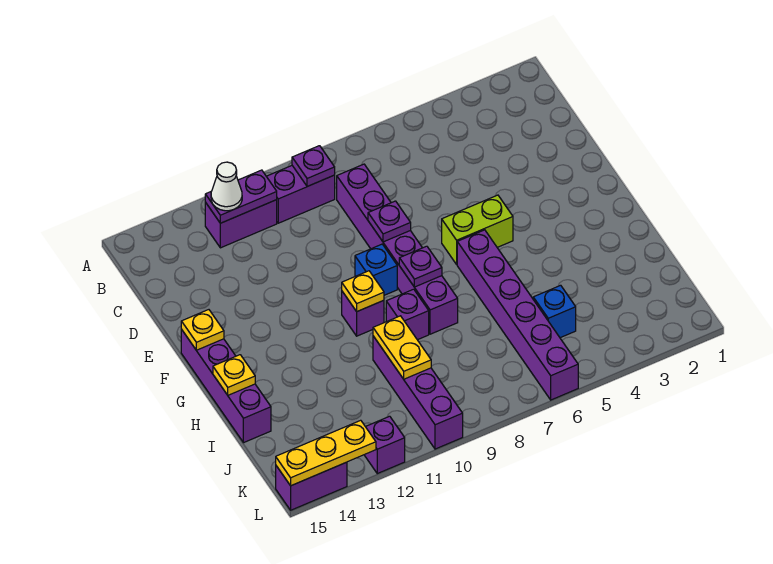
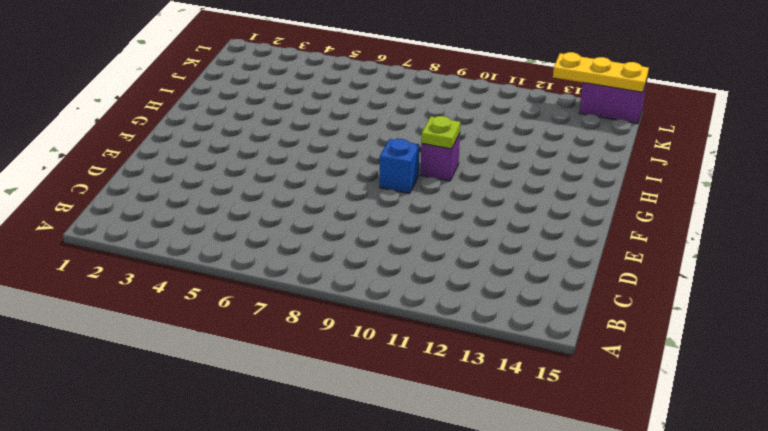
lime plate G10 level 2 -> yellow plate G10 level 2
none -> purple brick B9:B10 level 1
none -> purple brick B11:B12 level 1
none -> purple brick C8:H8 level 1

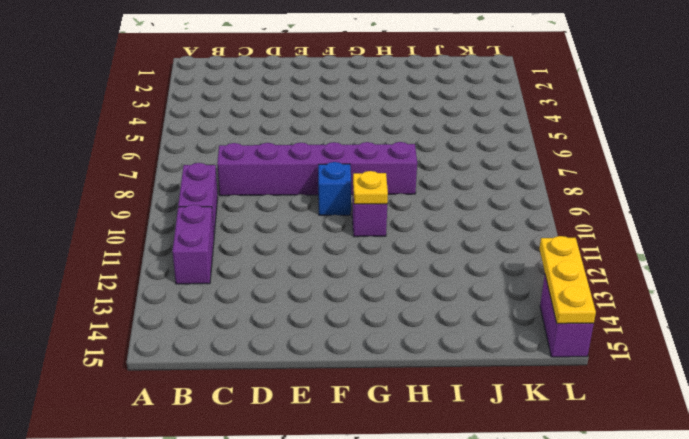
none -> lime brick F5:F6 level 1
none -> purple brick F15:I15 level 1
none -> purple brick G6:L6 level 1

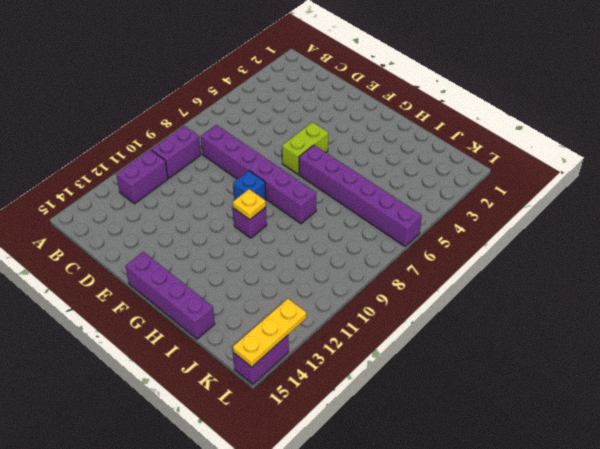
none -> purple brick H9 level 1
none -> purple brick I10:L10 level 1
none -> blue brick J5 level 1

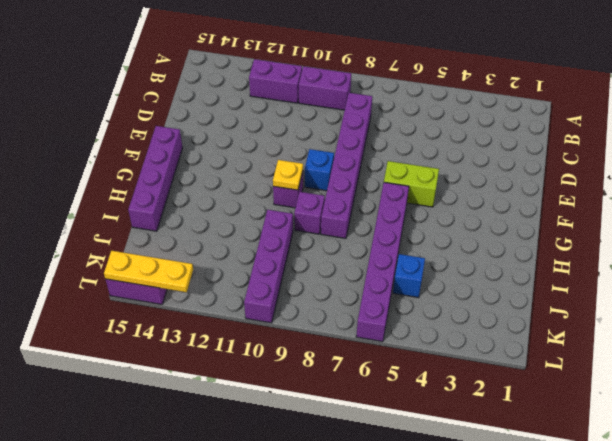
none -> purple brick L12 level 1
none -> purple plate B9 level 2
none -> purple plate B11:B12 level 2

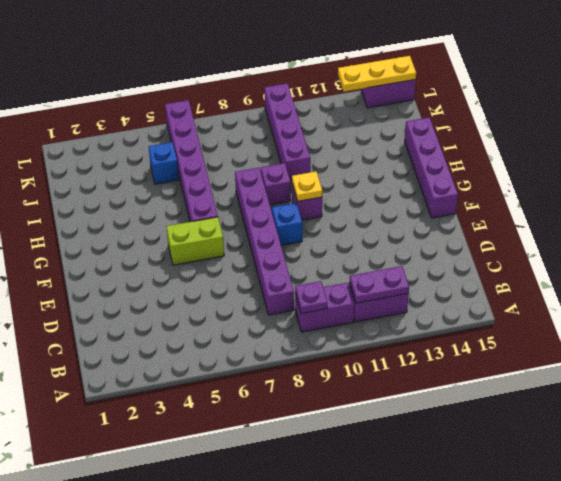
none -> purple brick L12 level 1
none -> purple plate E8 level 2
none -> yellow plate F15 level 2

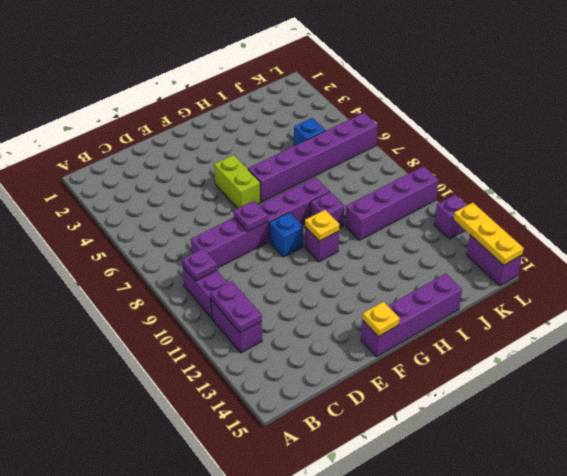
none -> purple plate G8 level 2
none -> yellow plate H15 level 2
none -> yellow plate I10:J10 level 2

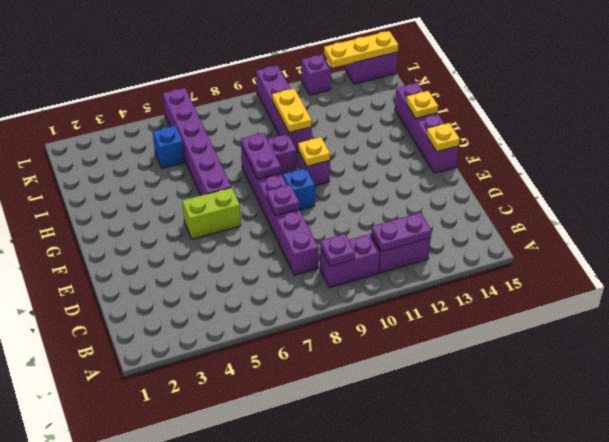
purple plate G8:H8 level 2 -> purple plate G8 level 2
none -> white cone B12 level 3

